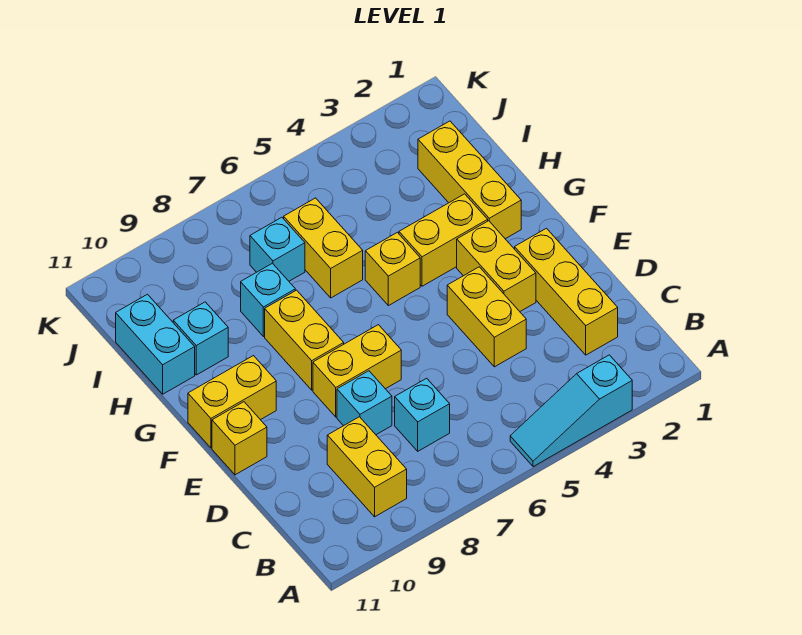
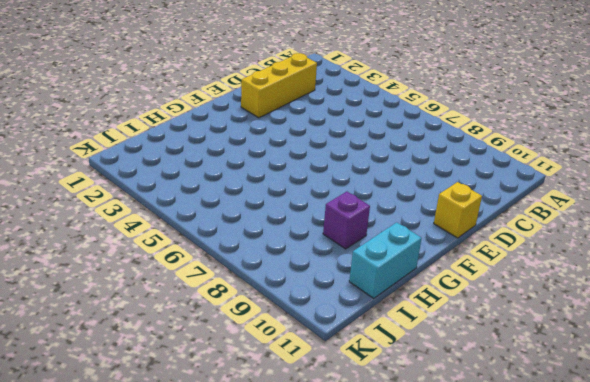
purple brick H9 level 1 -> none
none -> cyan slope A3:A5 level 1 top 3
none -> yellow brick B9:C9 level 1
none -> cyan brick C7 level 1

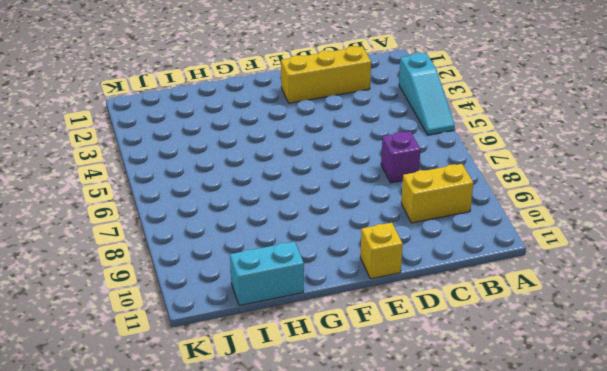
purple brick C7 level 1 -> cyan brick C7 level 1
none -> yellow brick D4:E4 level 1
none -> cyan brick D8 level 1
none -> yellow brick E3:F3 level 1

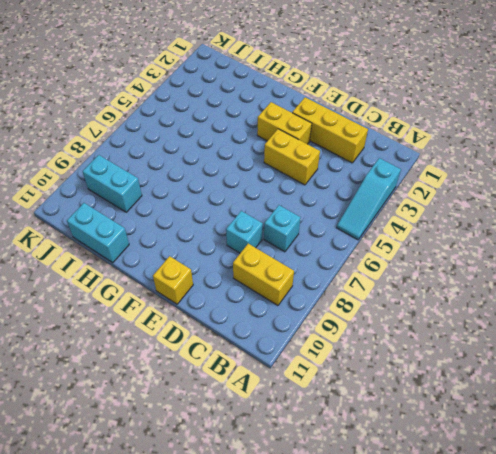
cyan brick I9:J9 level 1 -> none
none -> yellow brick E7:E8 level 1
none -> yellow brick F8:G8 level 1
none -> yellow brick F10:F11 level 1

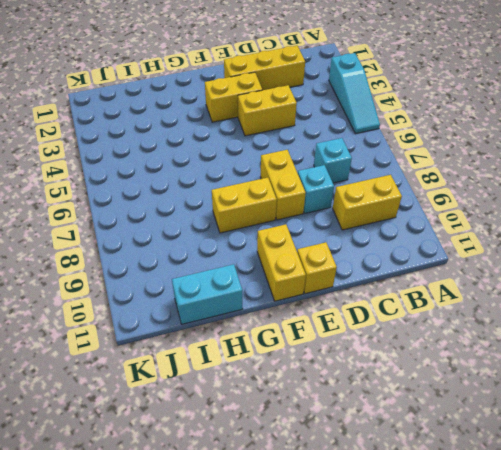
none -> yellow brick G2:I2 level 1
none -> yellow brick G3:G4 level 1
none -> yellow brick G5 level 1

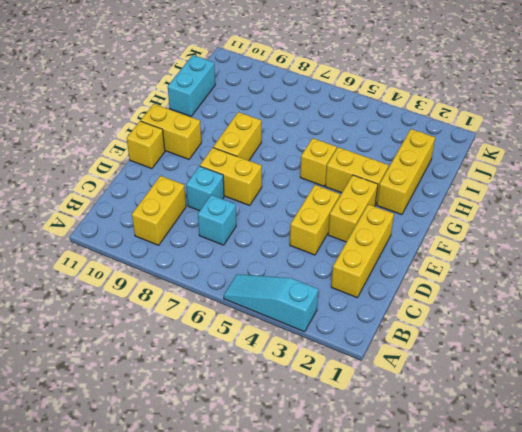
none -> yellow brick H6:I6 level 1
none -> cyan brick H8 level 1
none -> cyan brick H10 level 1

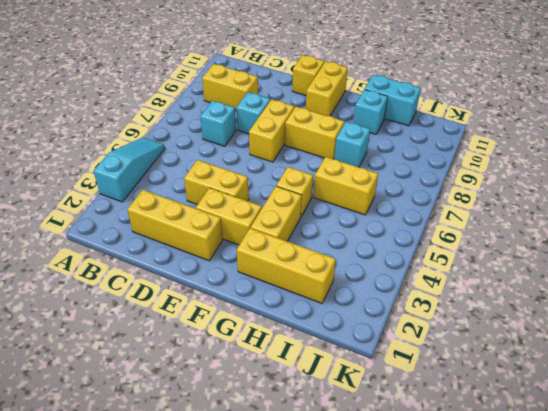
none -> cyan brick I7 level 1

